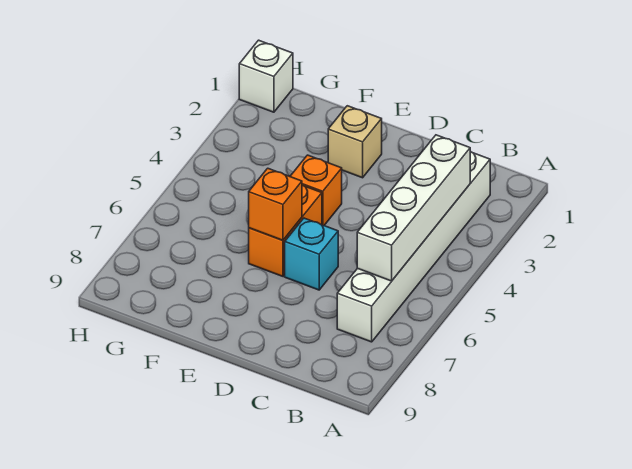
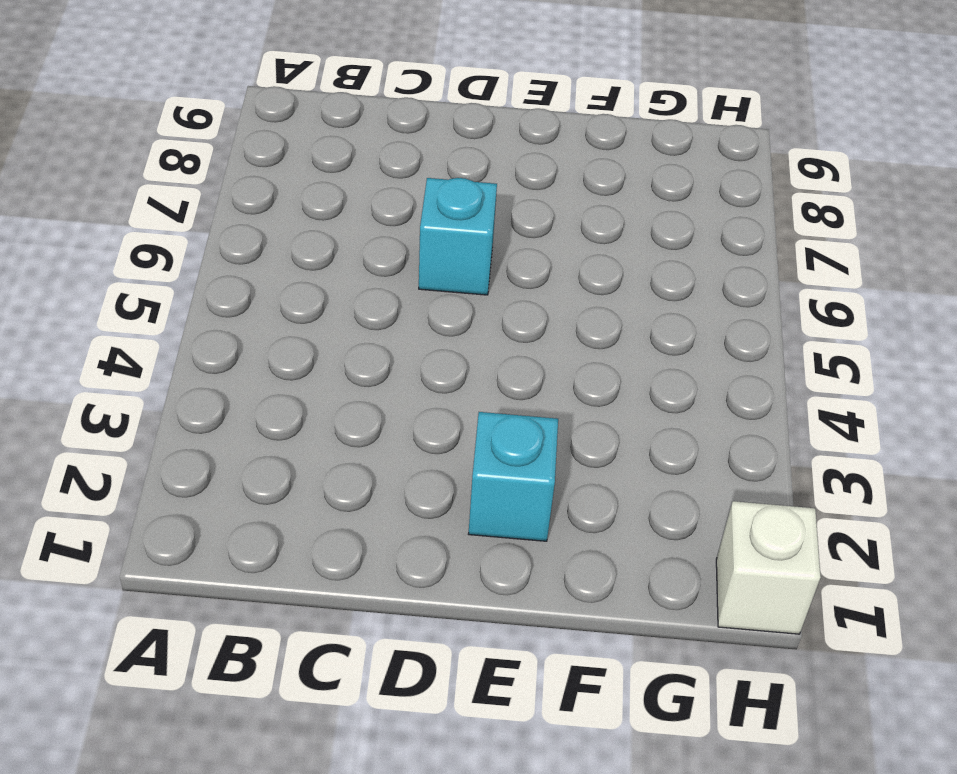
cyan brick E2 level 1 -> tan brick E2 level 1
none -> white brick B2:B7 level 1
none -> orange brick E4 level 1

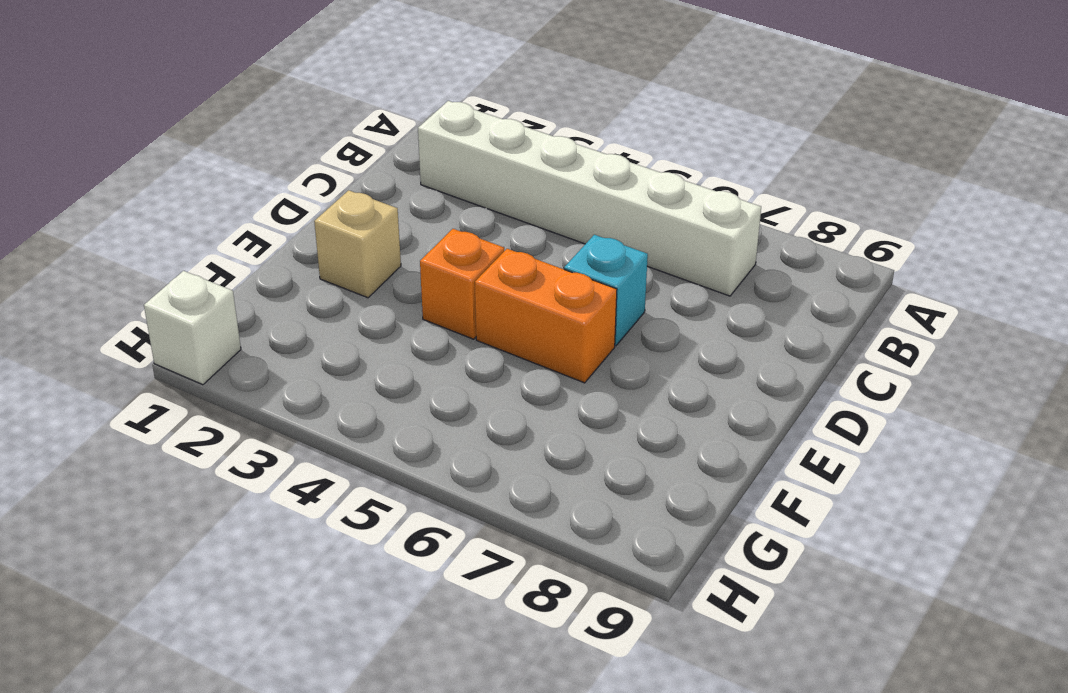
none -> white brick B3:B6 level 2
none -> orange brick E6 level 2

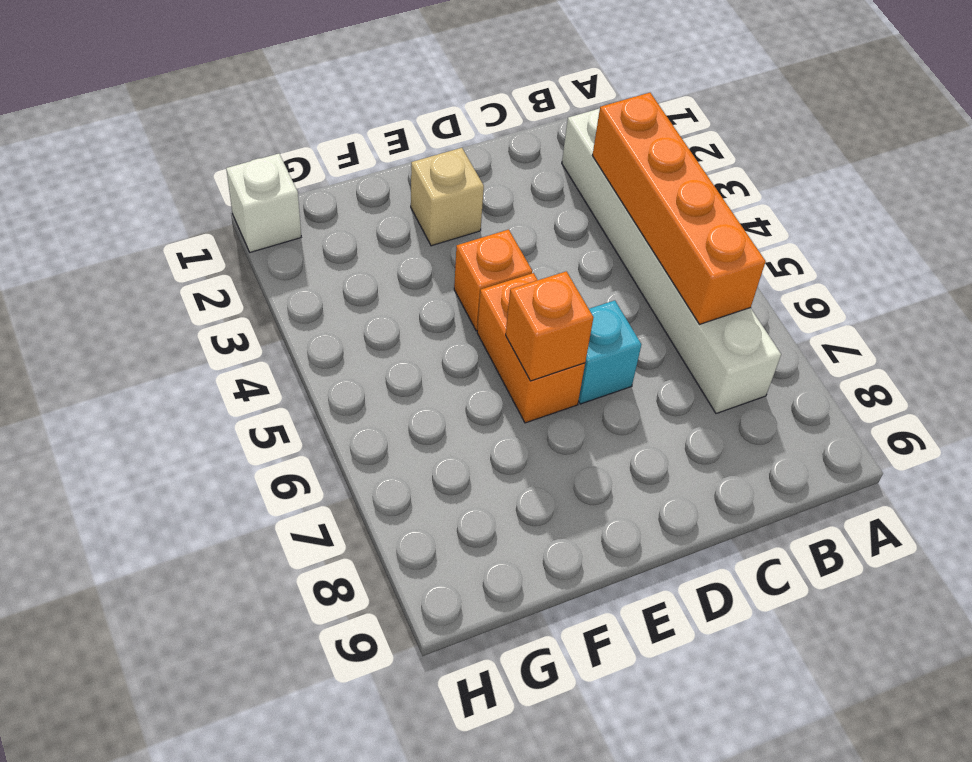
orange brick B3:B6 level 2 -> white brick B3:B6 level 2

